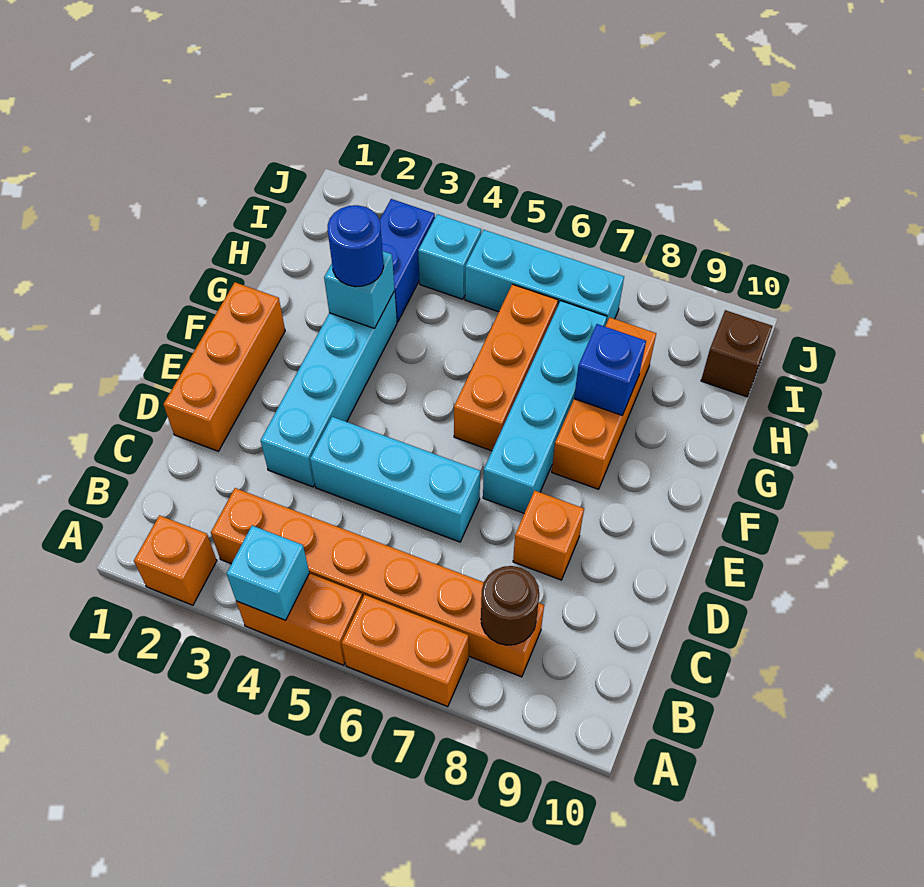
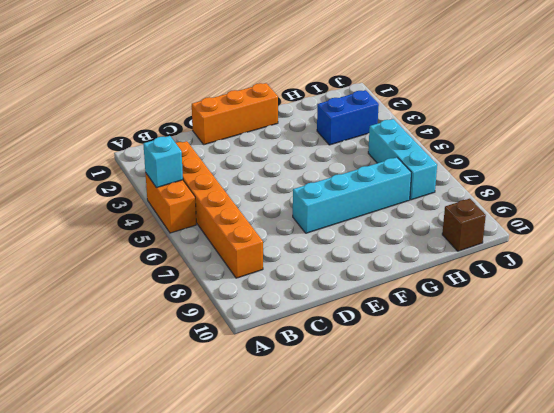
none -> orange brick A2 level 1
none -> orange brick A6:A7 level 1
none -> cyan brick D3:G3 level 1

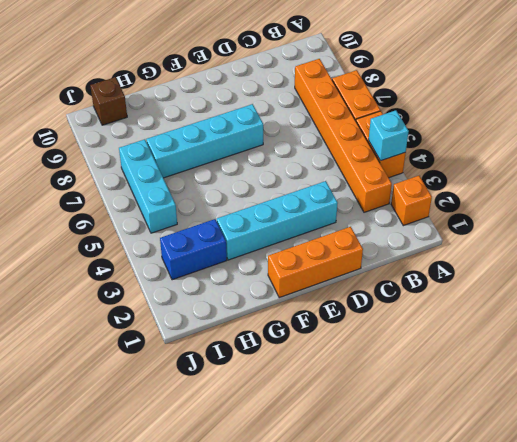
none -> cyan brick D4:D6 level 1
none -> orange brick D8 level 1
none -> orange brick F6:H6 level 1

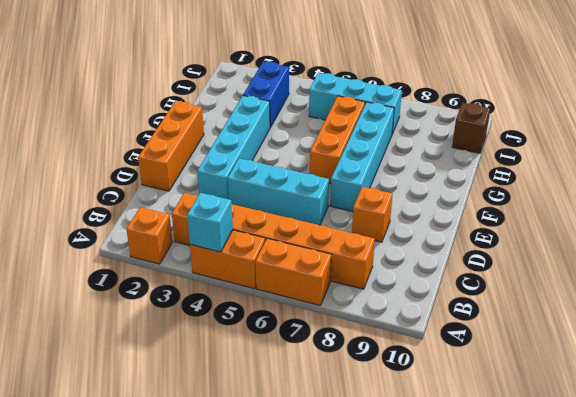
none -> orange brick F8:H8 level 1
none -> cyan brick I4 level 1
none -> brown round brick B8 level 2

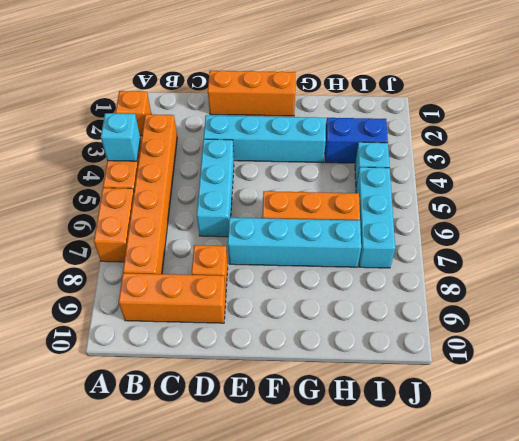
orange brick B9:D9 level 1 -> orange brick F8:H8 level 1
none -> brown brick I10 level 1
none -> brown round brick B8 level 2
none -> cyan brick G3 level 2

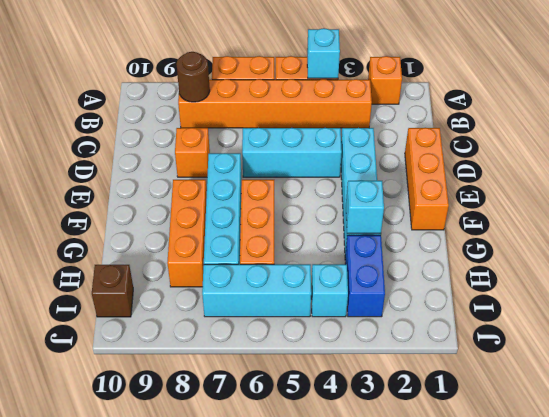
none -> blue brick G8 level 2
none -> blue round brick G3 level 3

